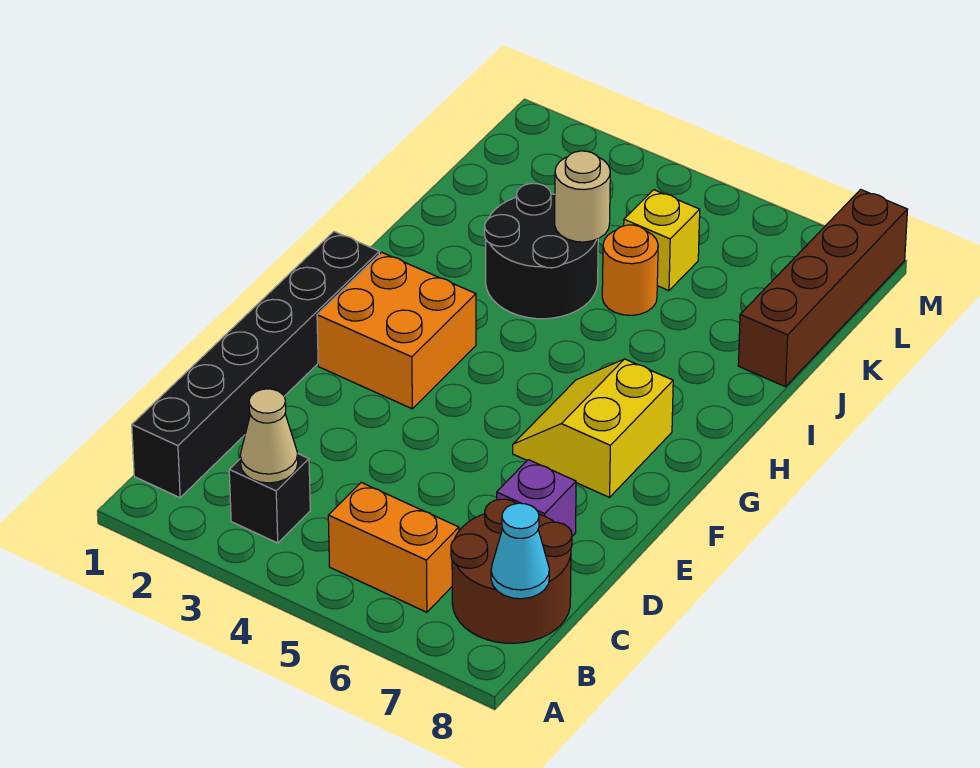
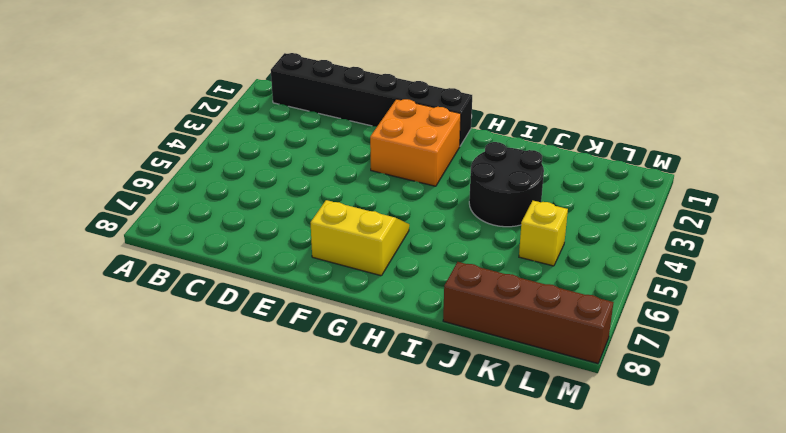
none -> black brick B3 level 1
none -> orange brick B5:B6 level 1
none -> brown round brick B7:C8 level 1

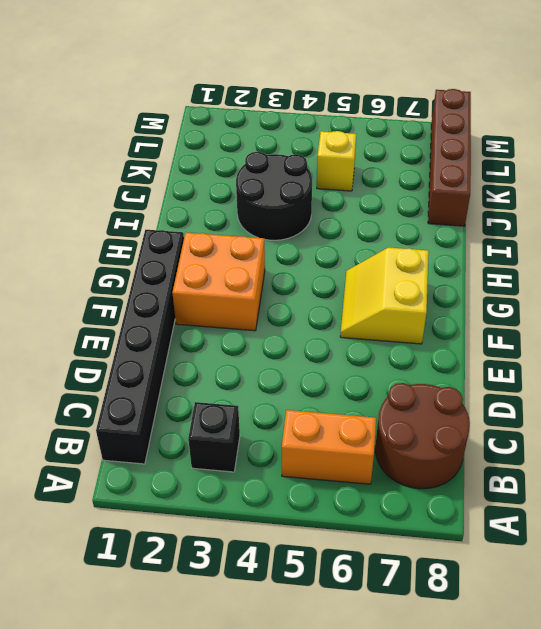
none -> purple brick D7 level 1
none -> orange round brick J5 level 1
none -> tan cone B3 level 2

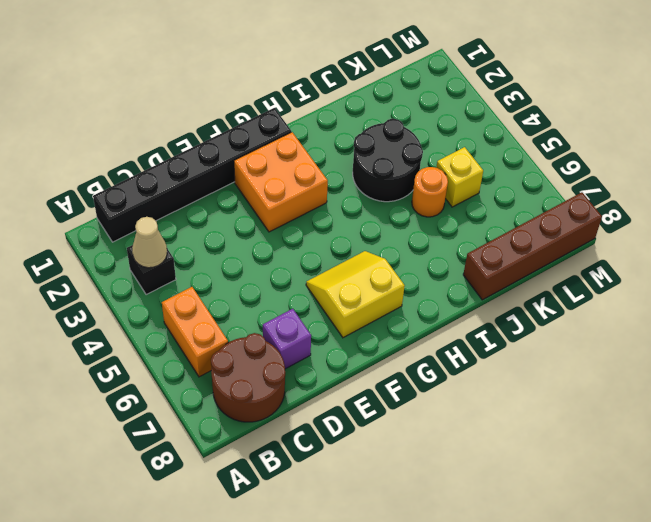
none -> cyan cone B8 level 2
none -> tan round brick J4 level 2

